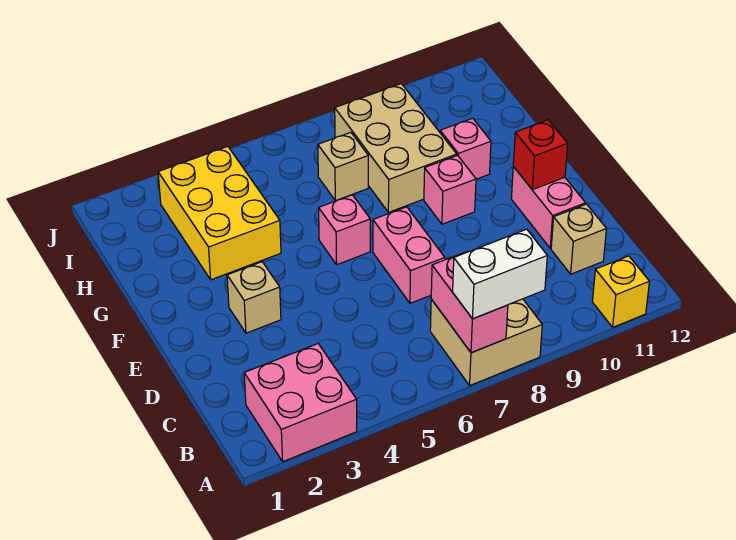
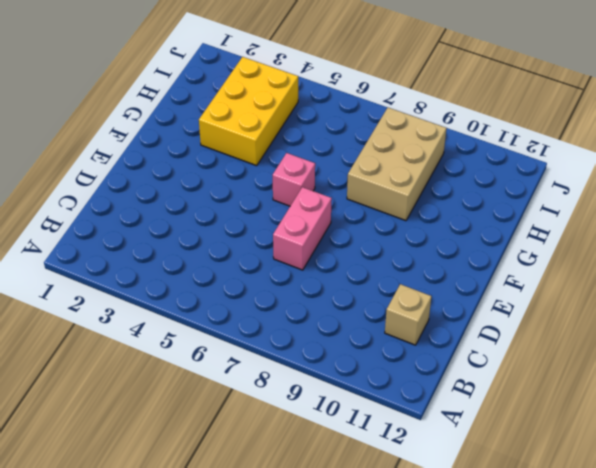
none -> pink brick A2:B3 level 1
none -> tan brick A7:B8 level 1
none -> yellow brick A11 level 1

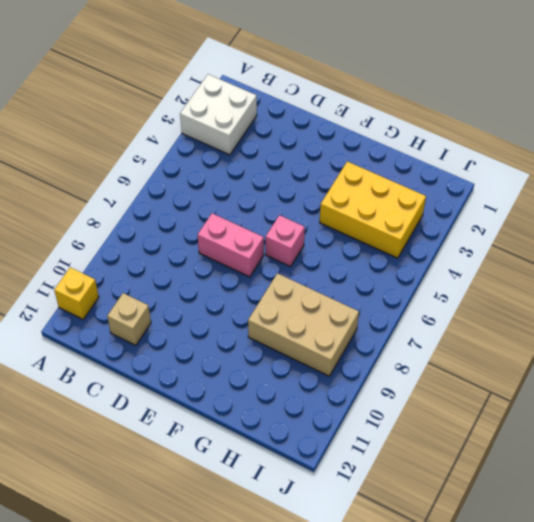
white brick A2:B3 level 1 -> pink brick A2:B3 level 1
none -> tan brick A7:B8 level 1
none -> pink brick D11:E11 level 1
none -> tan brick E3 level 1

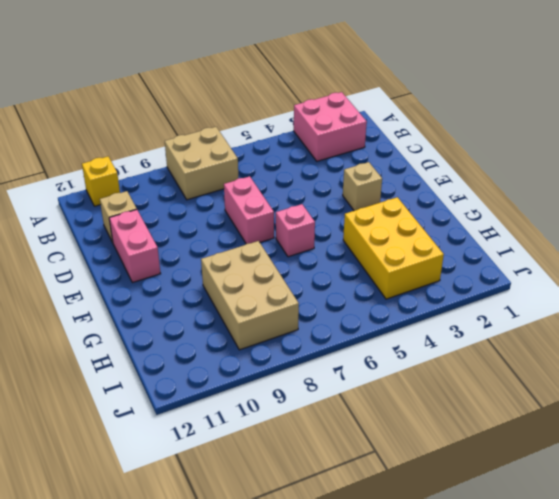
none -> pink brick F9 level 1
none -> pink brick G10 level 1
none -> tan brick H7 level 1

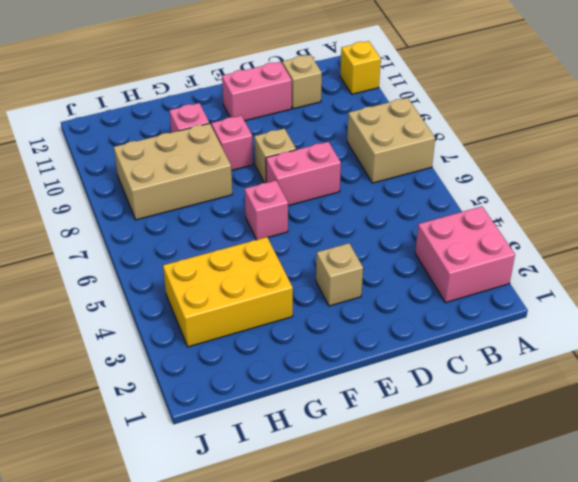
tan brick E8 level 1 -> tan brick H7 level 1
none -> pink brick A7:B7 level 2
none -> red brick E11 level 2
none -> white brick A7:A8 level 3

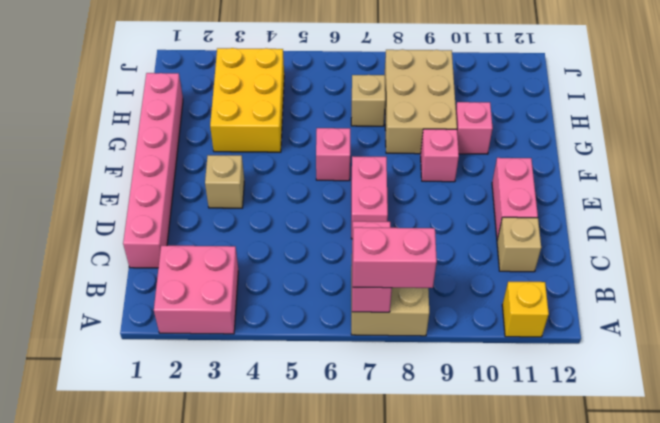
pink brick A7:A8 level 3 -> white brick A7:A8 level 3
pink brick C1:H1 level 1 -> none
none -> red brick E11 level 2

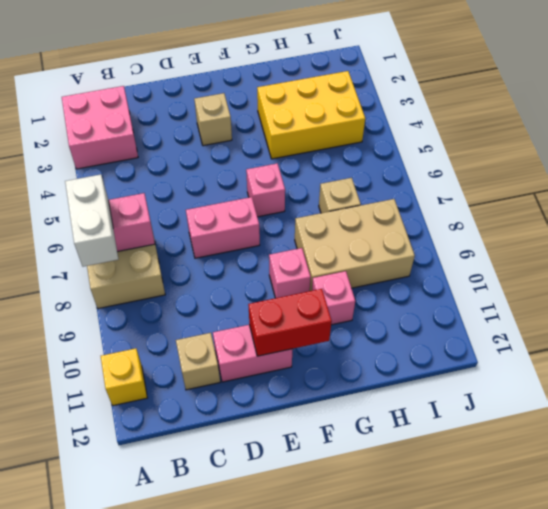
red brick E11:F11 level 2 -> red brick E11 level 2

